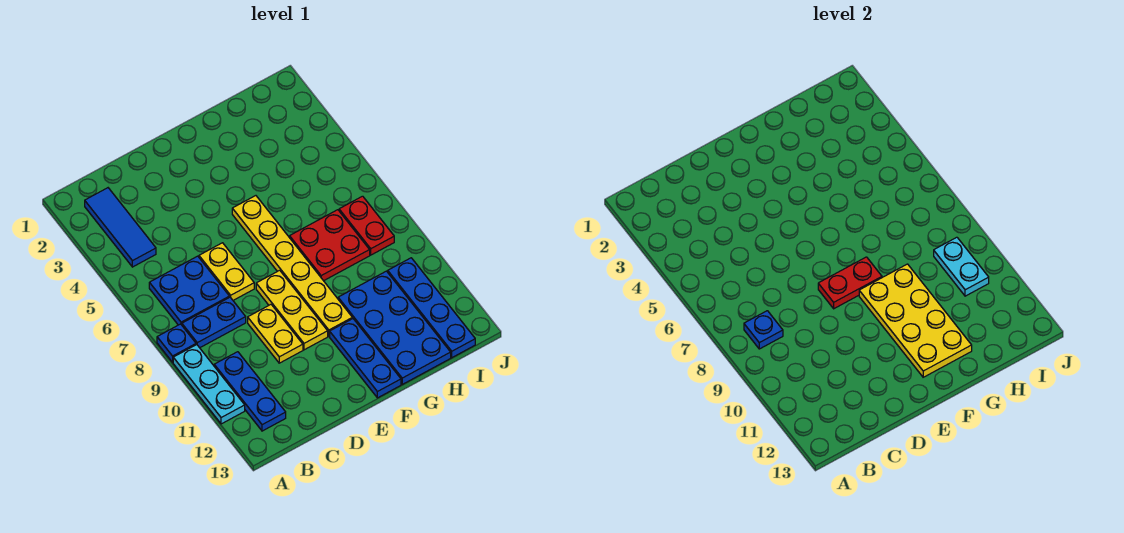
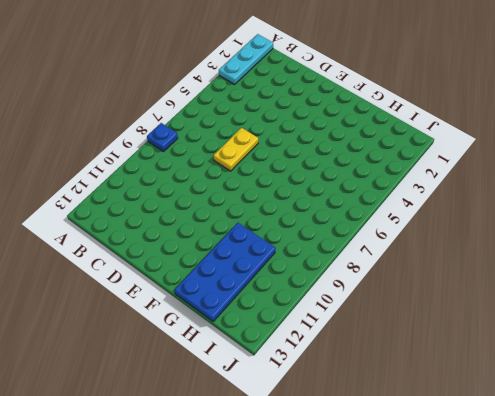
cyan plate A1:A3 level 1 -> cyan plate A9:A11 level 1
none -> blue tile B2:B4 level 1
none -> blue plate B6:C7 level 1
none -> blue plate B8:C8 level 1

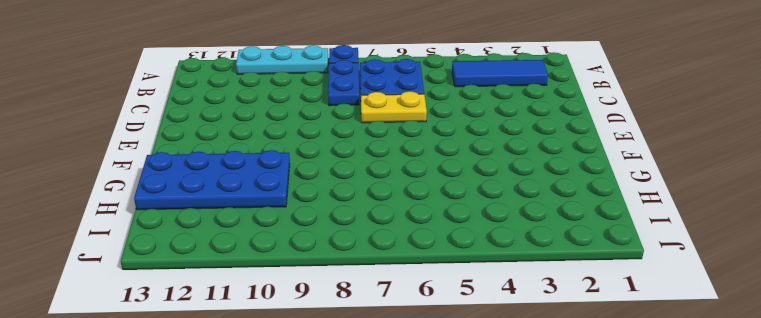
none -> blue plate B10:B12 level 1
none -> yellow plate D9:D10 level 1
none -> yellow plate E8:E10 level 1

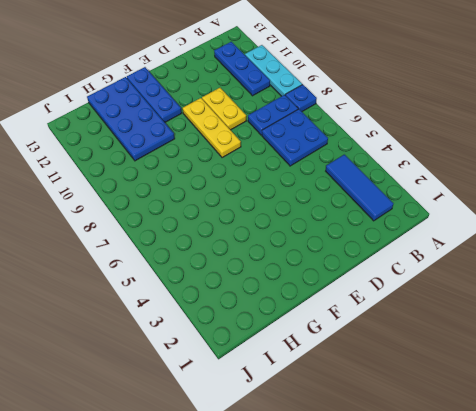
none -> yellow plate D6:D7 level 1
none -> yellow plate F5:F10 level 1
none -> red plate G7:H8 level 1

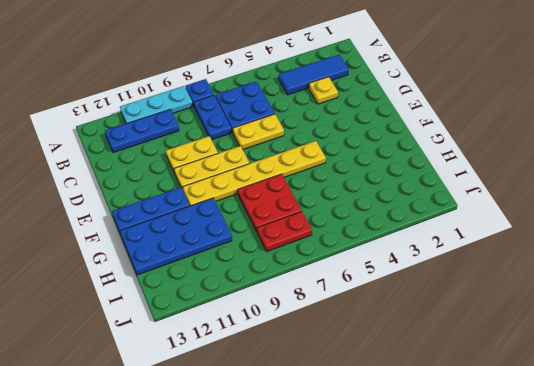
yellow plate C3 level 1 -> none
none -> blue plate I10:I13 level 1
none -> blue plate B8 level 2
none -> red plate E8:F8 level 2

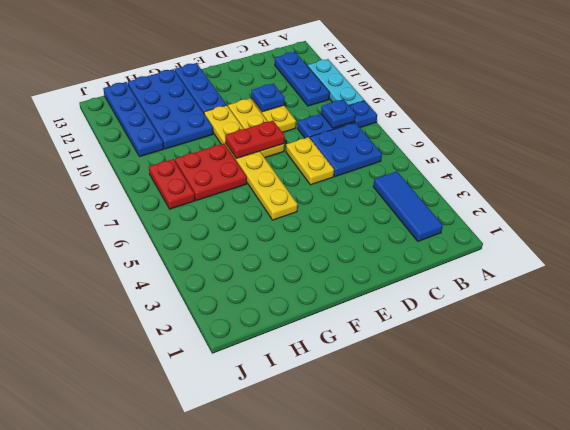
blue plate D10 level 2 -> none
none -> yellow plate F9:G12 level 2
none -> cyan plate I9:I10 level 2

